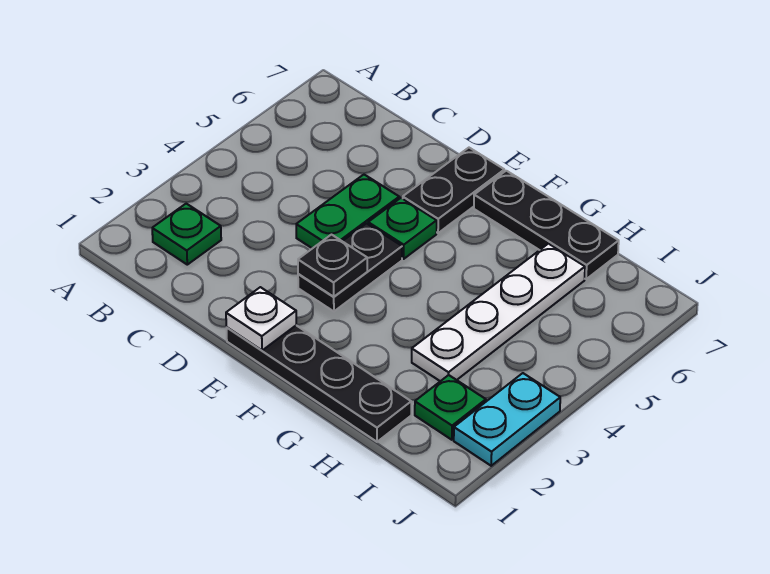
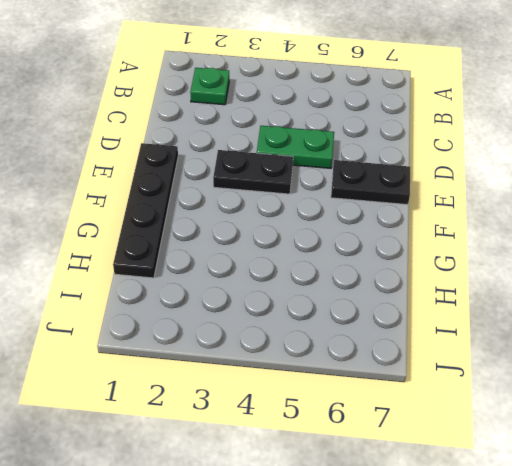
none -> green plate E5 level 1
none -> black plate F7:H7 level 1
none -> white plate H3:H6 level 1

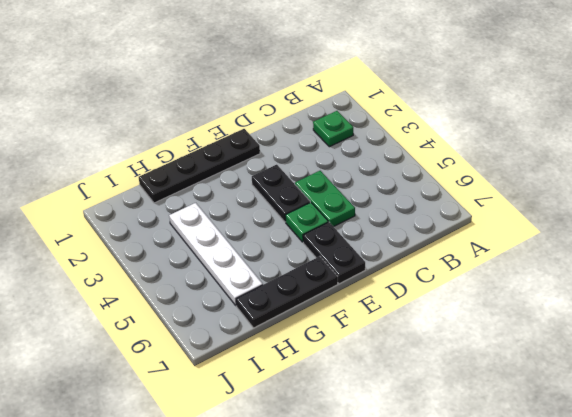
none -> green plate I2 level 1
none -> cyan plate J2:J3 level 1
none -> white plate E1 level 2

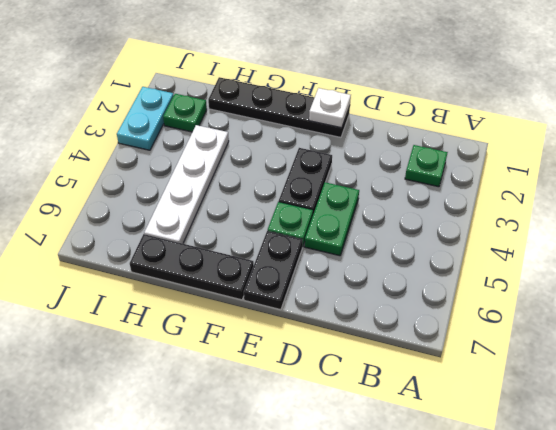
none -> black plate E3 level 2

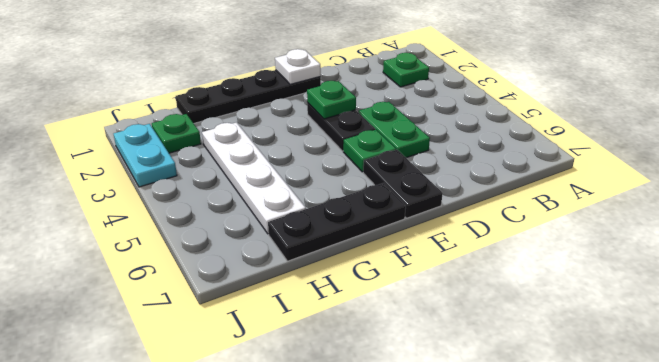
green plate E3 level 2 -> black plate E3 level 2

